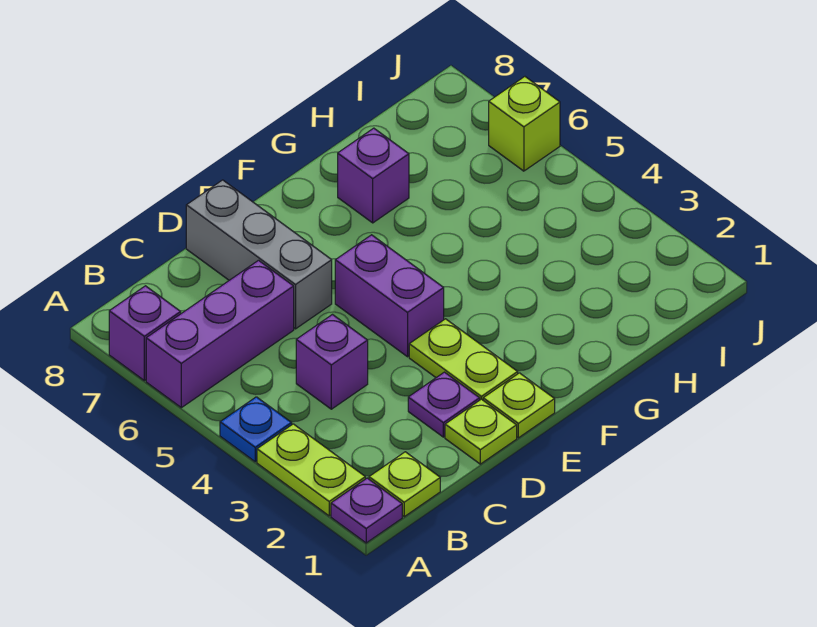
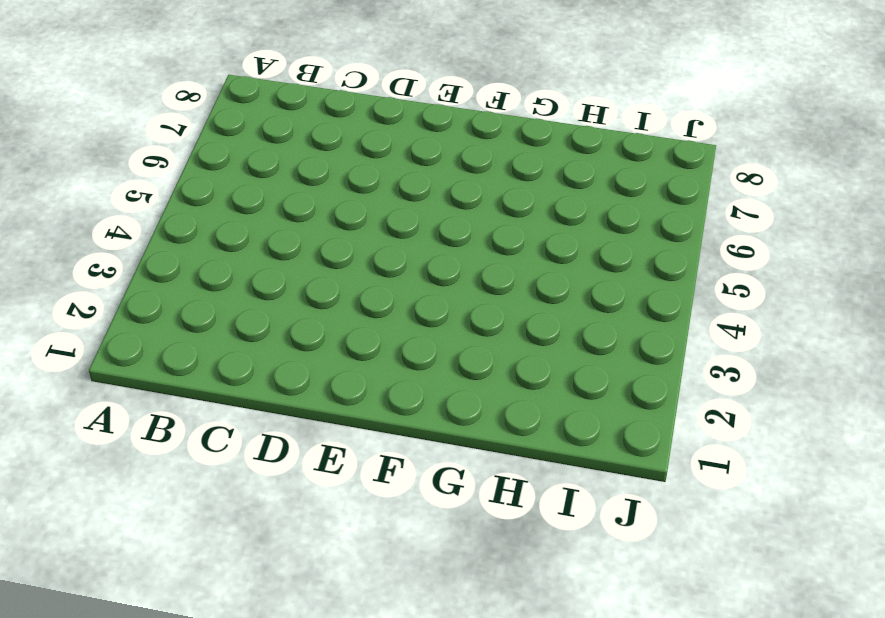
none -> purple plate A1 level 1
none -> lime plate A2:A3 level 1
none -> blue plate A4 level 1

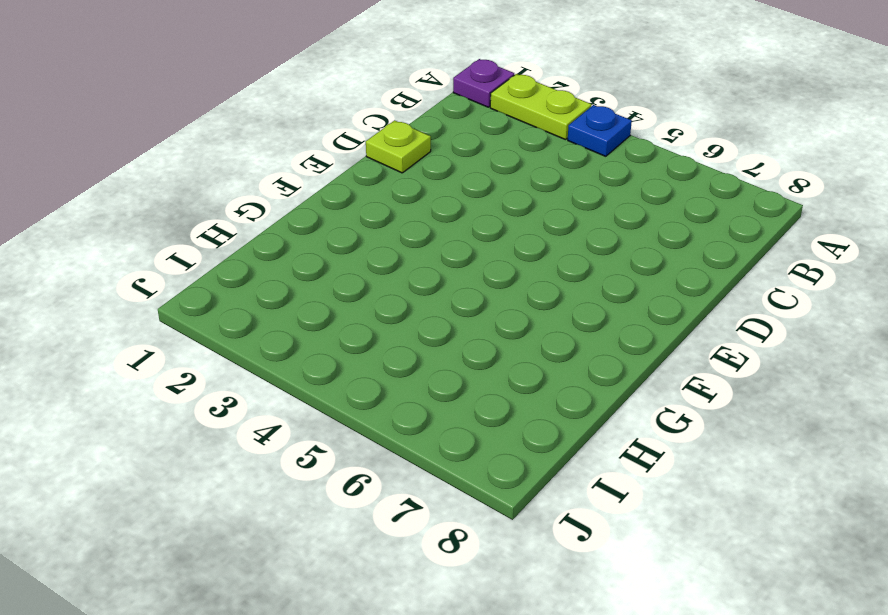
none -> purple brick A6:C6 level 1
none -> purple brick A7 level 1
none -> lime plate B1 level 1

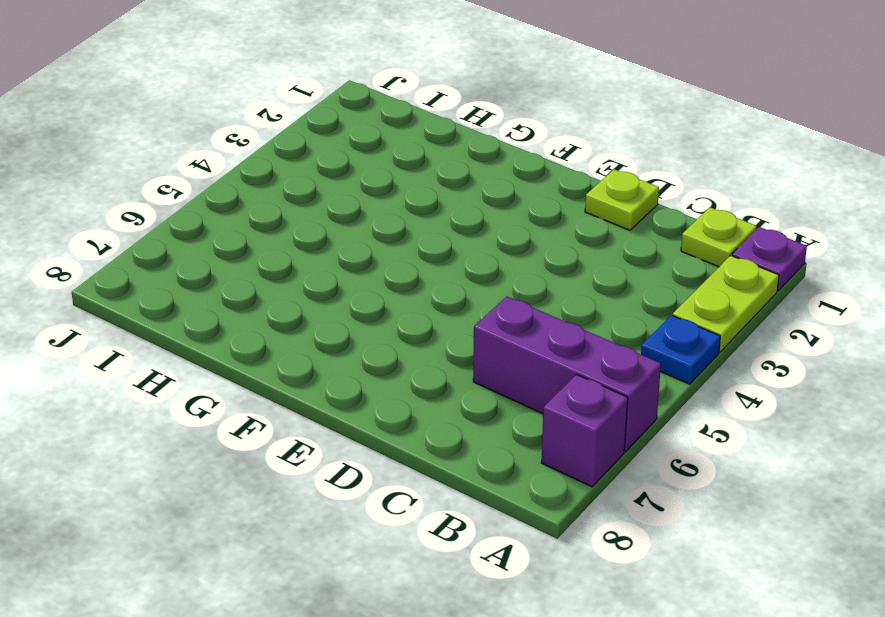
none -> purple brick C4 level 1
none -> purple plate D2 level 1
none -> grey brick D6:D8 level 1

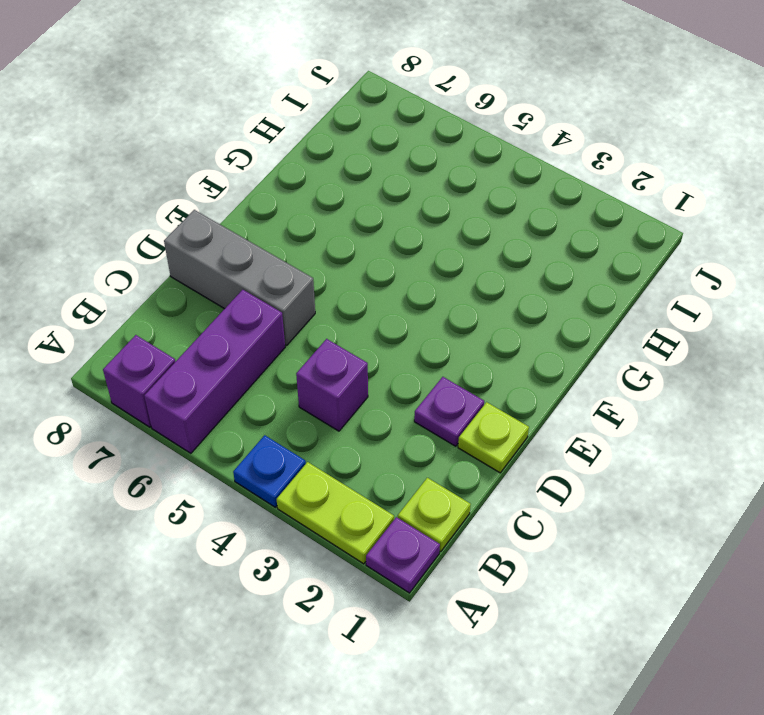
none -> lime plate E1 level 1
none -> lime plate E2:E3 level 1
none -> purple brick E4:E5 level 1

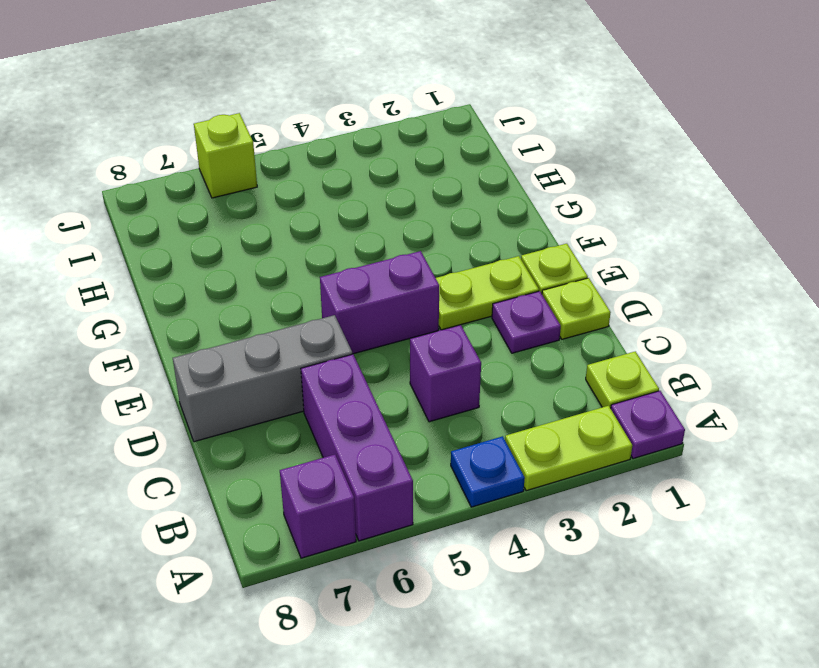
none -> purple brick G7 level 1

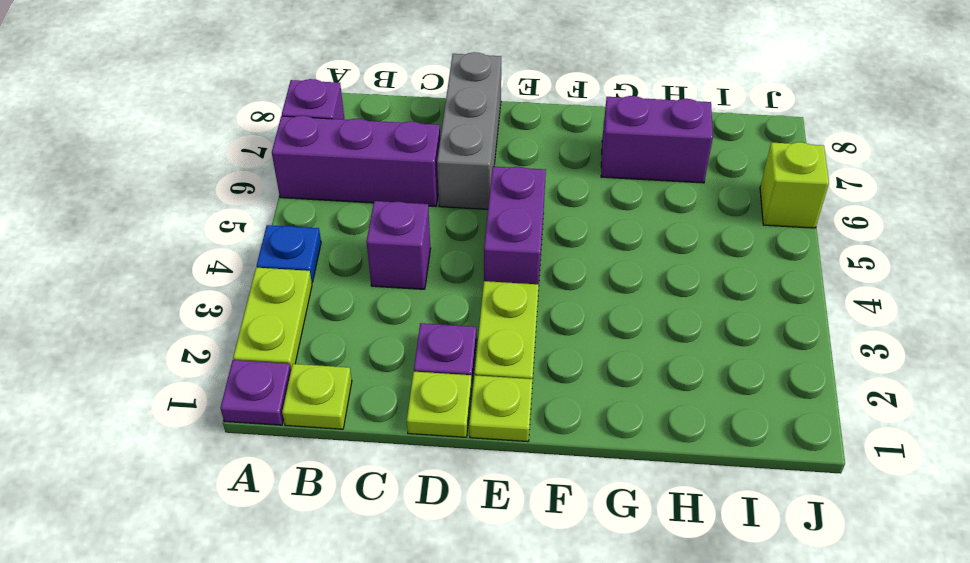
purple brick G7:H7 level 1 -> purple brick G7 level 1

